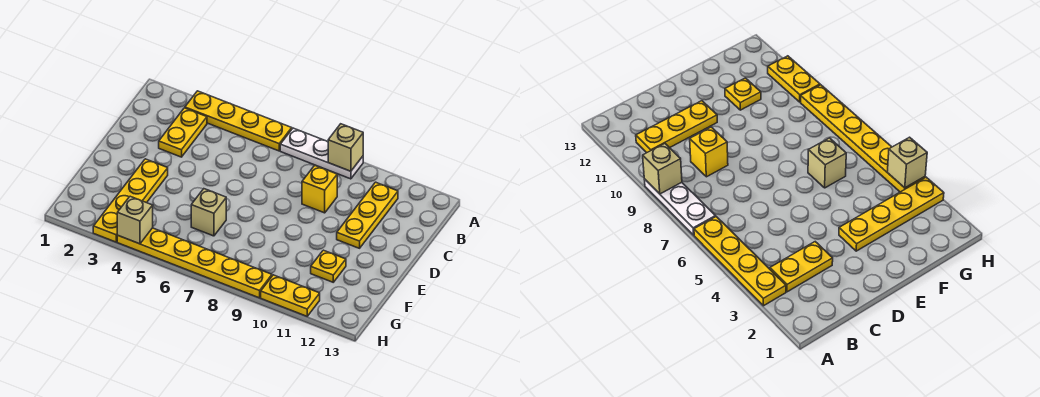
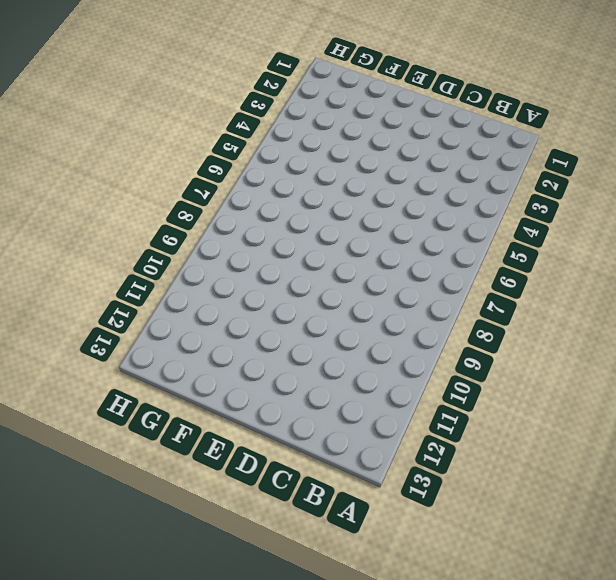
none -> yellow plate A3:A6 level 1
none -> white plate A7:A9 level 1
none -> yellow plate B3:C3 level 1

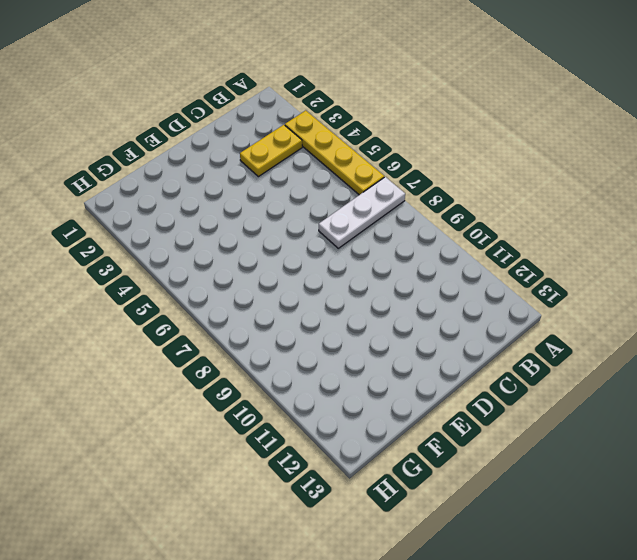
white plate A7:C7 level 1 -> white plate A7:A9 level 1
none -> yellow plate B11:D11 level 1
none -> yellow brick C9 level 1
none -> yellow plate E3:H3 level 1

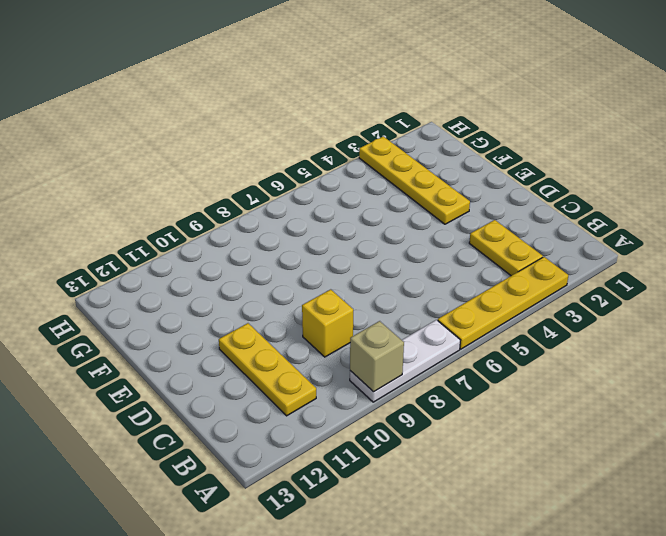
none -> tan brick F6 level 1
none -> yellow plate F11 level 1
none -> yellow plate H4:H9 level 1

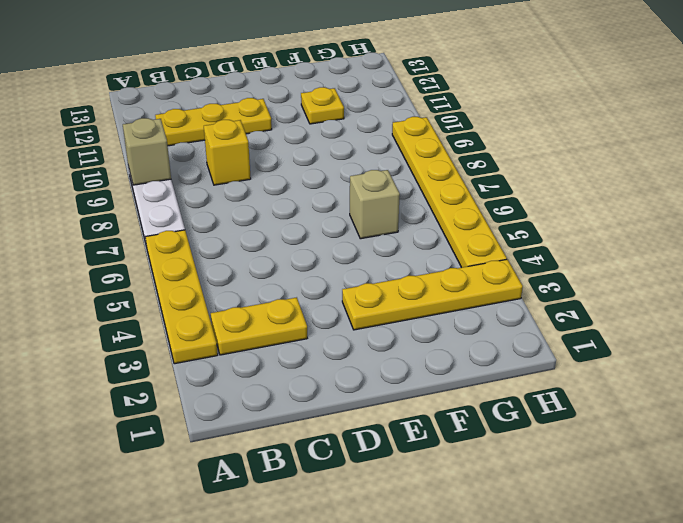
none -> yellow plate H10:H11 level 1
none -> tan brick H4 level 2

